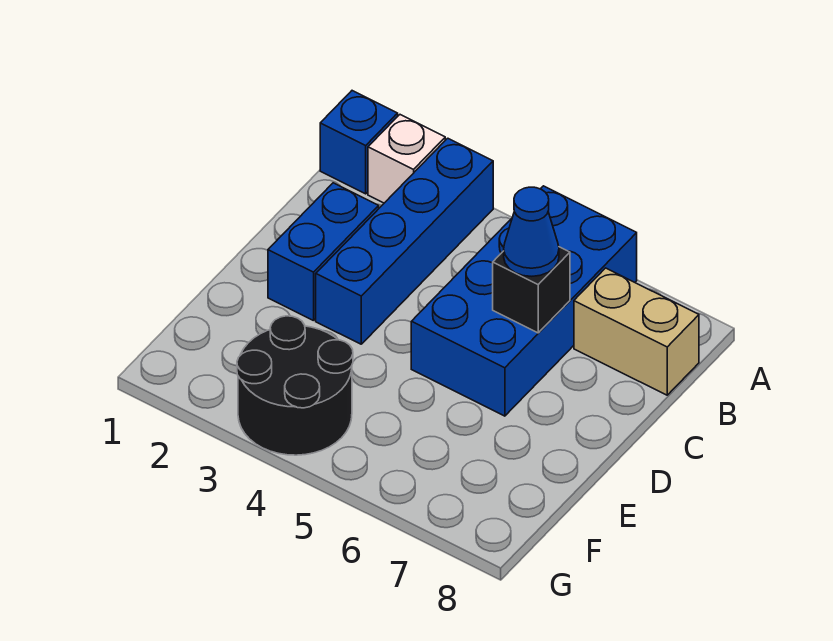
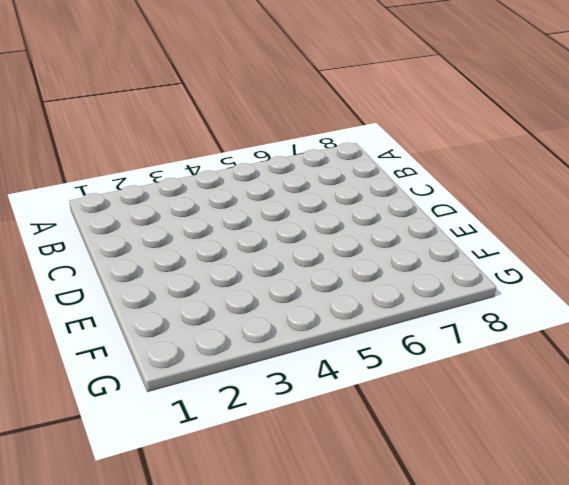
none -> blue brick A1 level 1
none -> white brick A2 level 1

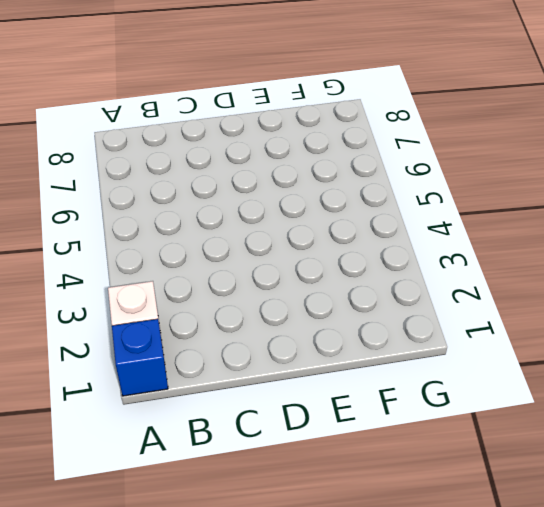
none -> blue brick A3:D3 level 1
none -> blue brick A5:D6 level 1

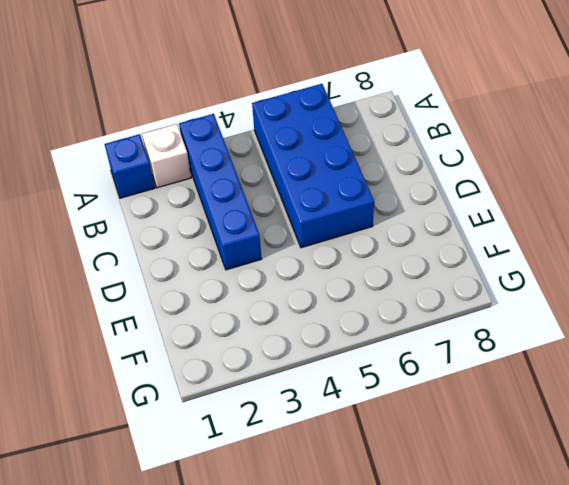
none -> tan brick B7:B8 level 1
none -> blue brick C2:D2 level 1

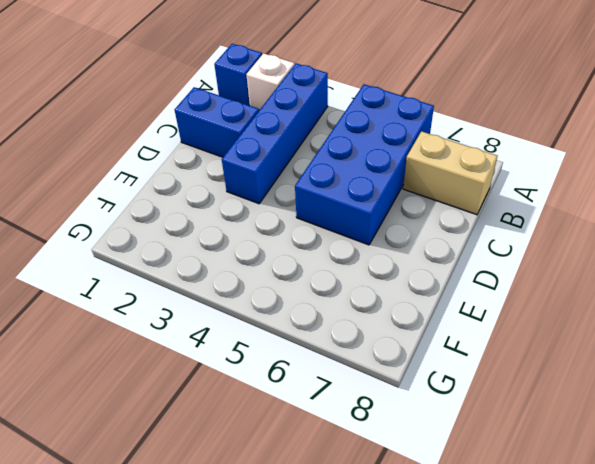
blue brick C1:C2 level 1 -> blue brick C2:D2 level 1
none -> black round brick F3:G4 level 1
none -> black brick C6 level 2

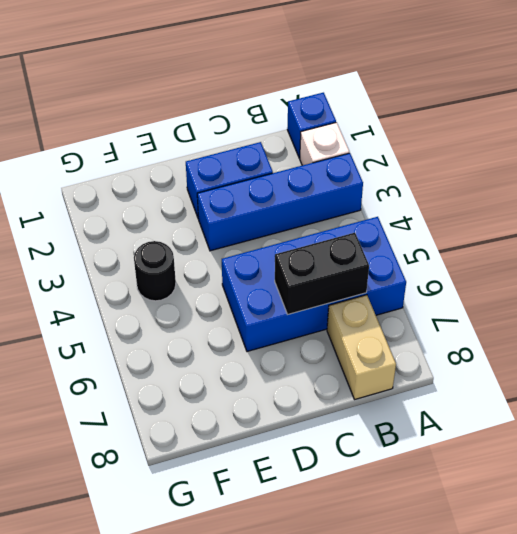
black brick B6:C6 level 2 -> black brick C6 level 2
black round brick F4 level 1 -> black round brick F3:G4 level 1
none -> blue cone C6 level 3

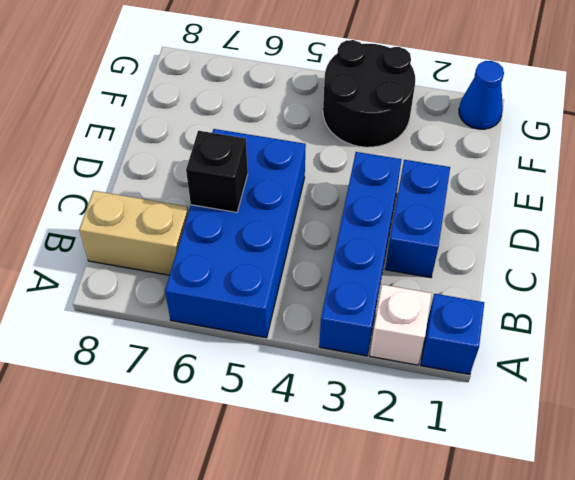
blue cone G1 level 1 -> blue cone C6 level 3

